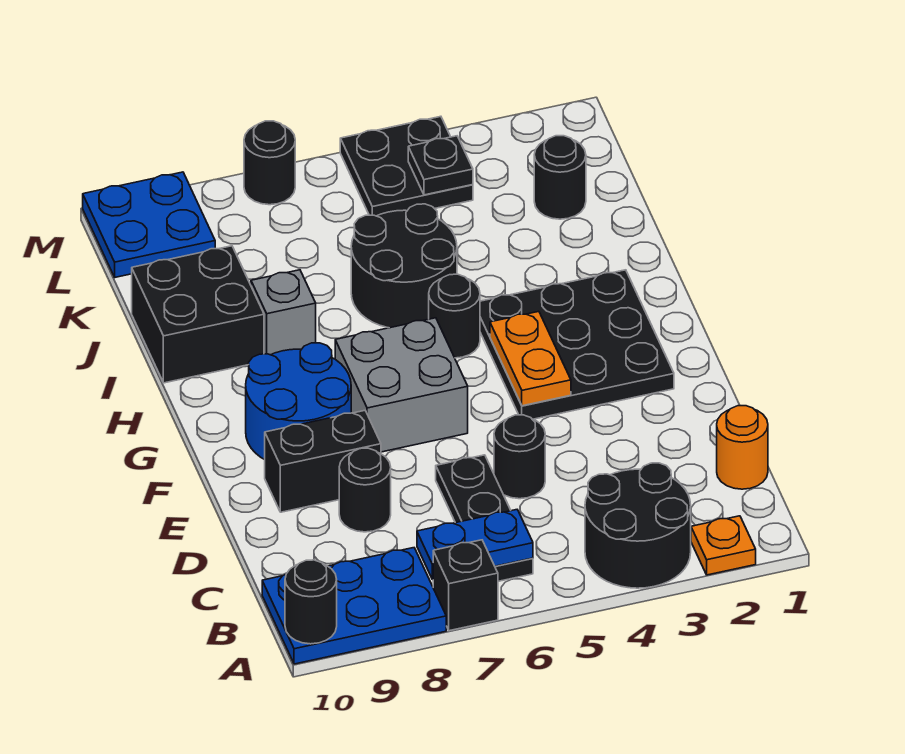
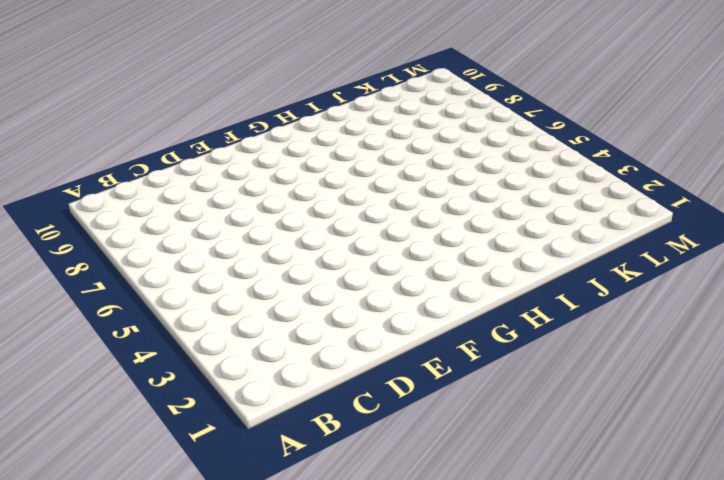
none -> orange plate A2 level 1
none -> black round brick A3:B4 level 1
none -> black brick A7 level 1

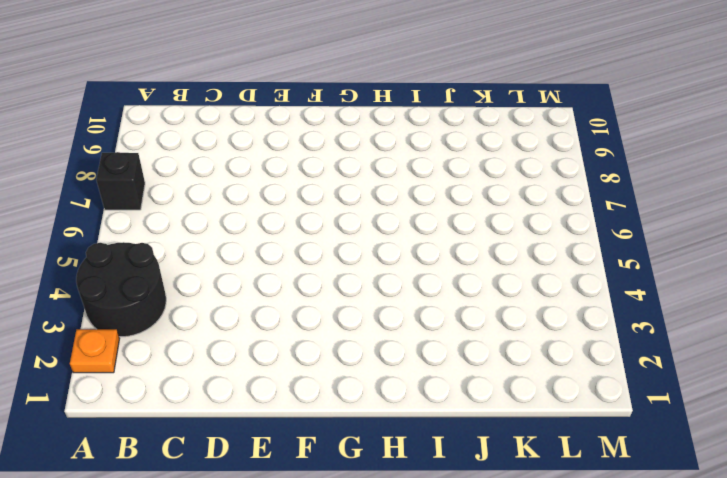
none -> blue plate A8:B10 level 1
none -> black plate B6:D6 level 1
none -> orange round brick C1 level 1

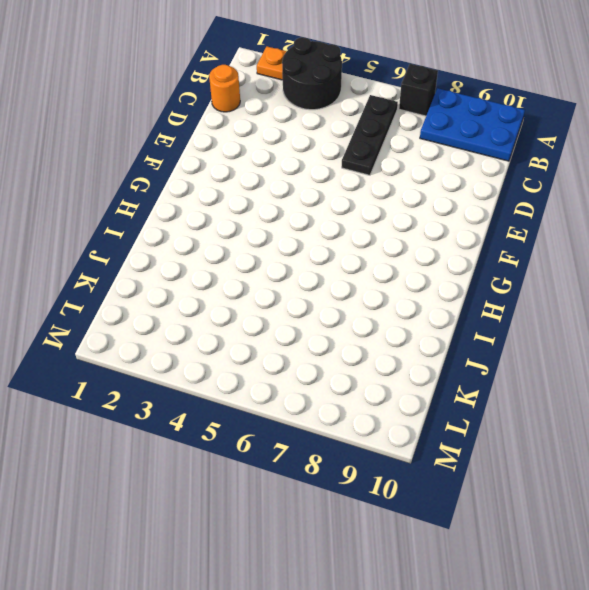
none -> black round brick D5 level 1
none -> black round brick D8 level 1
none -> black brick E8:E9 level 1

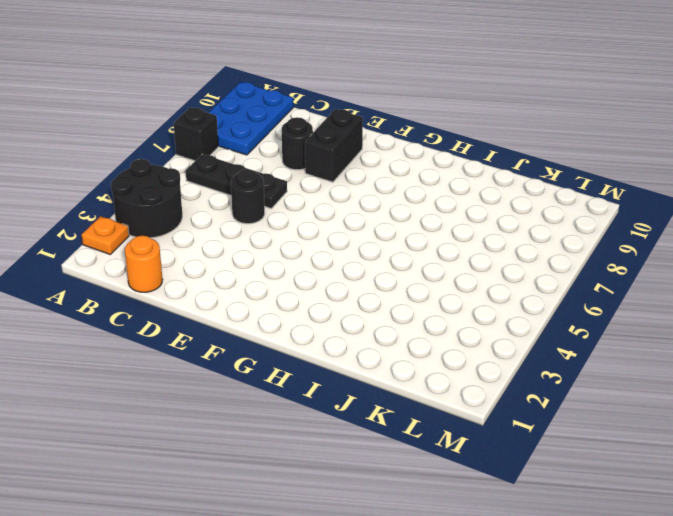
none -> black plate F2:H4 level 1
none -> grey brick F6:G7 level 1
none -> blue round brick F8:G9 level 1

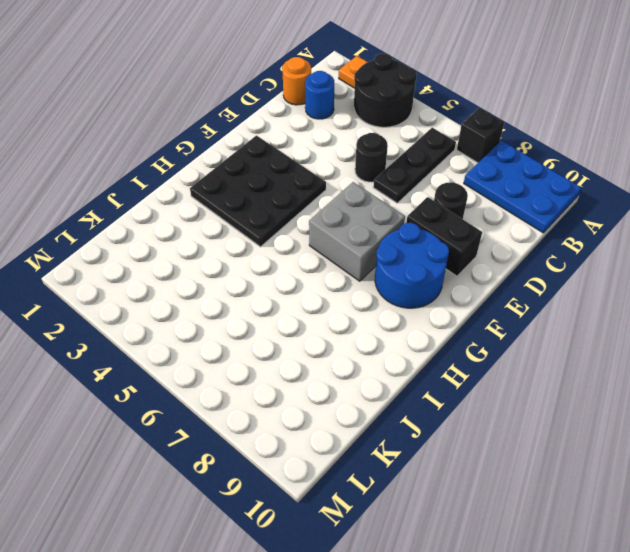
blue round brick C2 level 1 -> none
none -> black round brick H5 level 1
none -> black round brick I5:J6 level 1
none -> grey brick I8 level 1

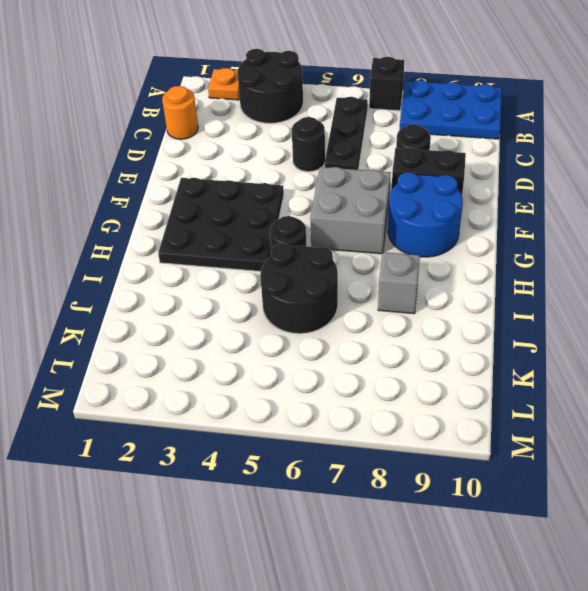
none -> black brick I9:J10 level 1
none -> black round brick K2 level 1
none -> black plate L4:M5 level 1

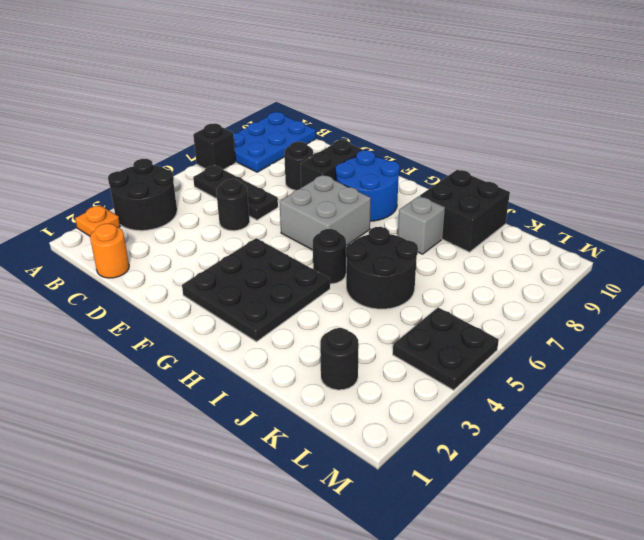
none -> blue plate L9:M10 level 1
none -> black round brick M7 level 1
none -> black round brick A10 level 2

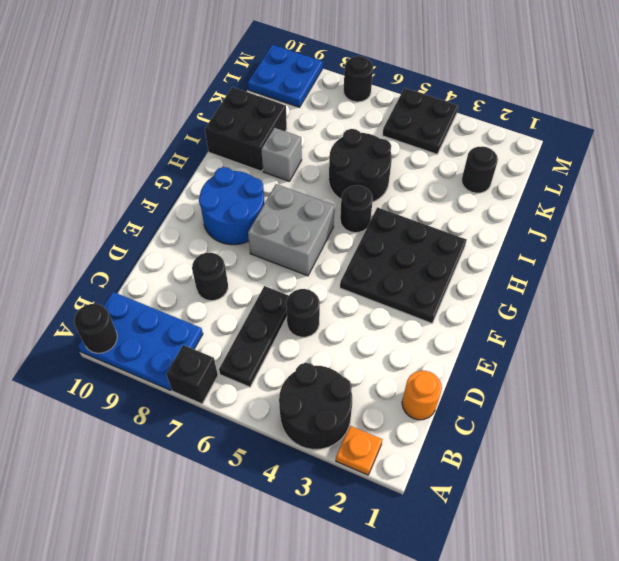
none -> black brick E8:E9 level 1
none -> blue plate B6:B7 level 2
none -> orange plate F4:G4 level 2

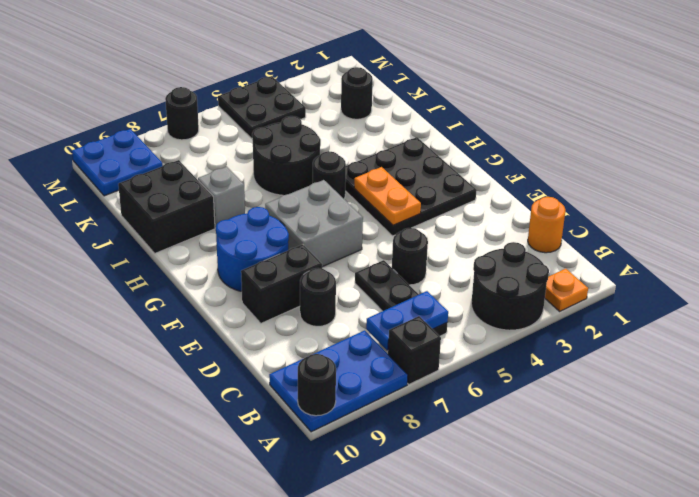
none -> black plate L4 level 2

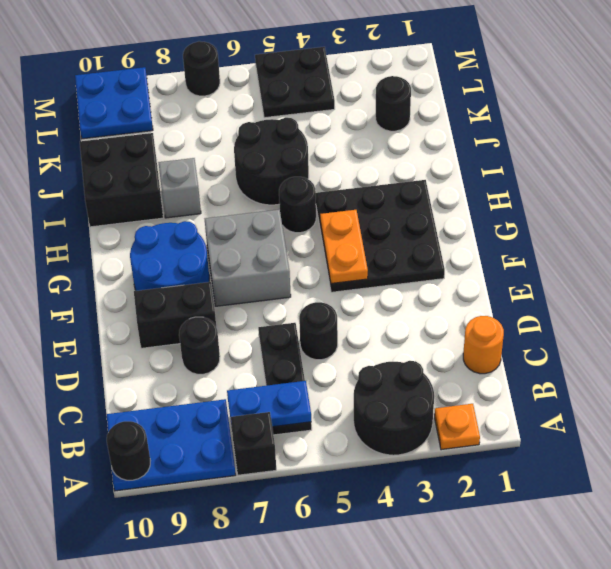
none -> black plate L4 level 2

